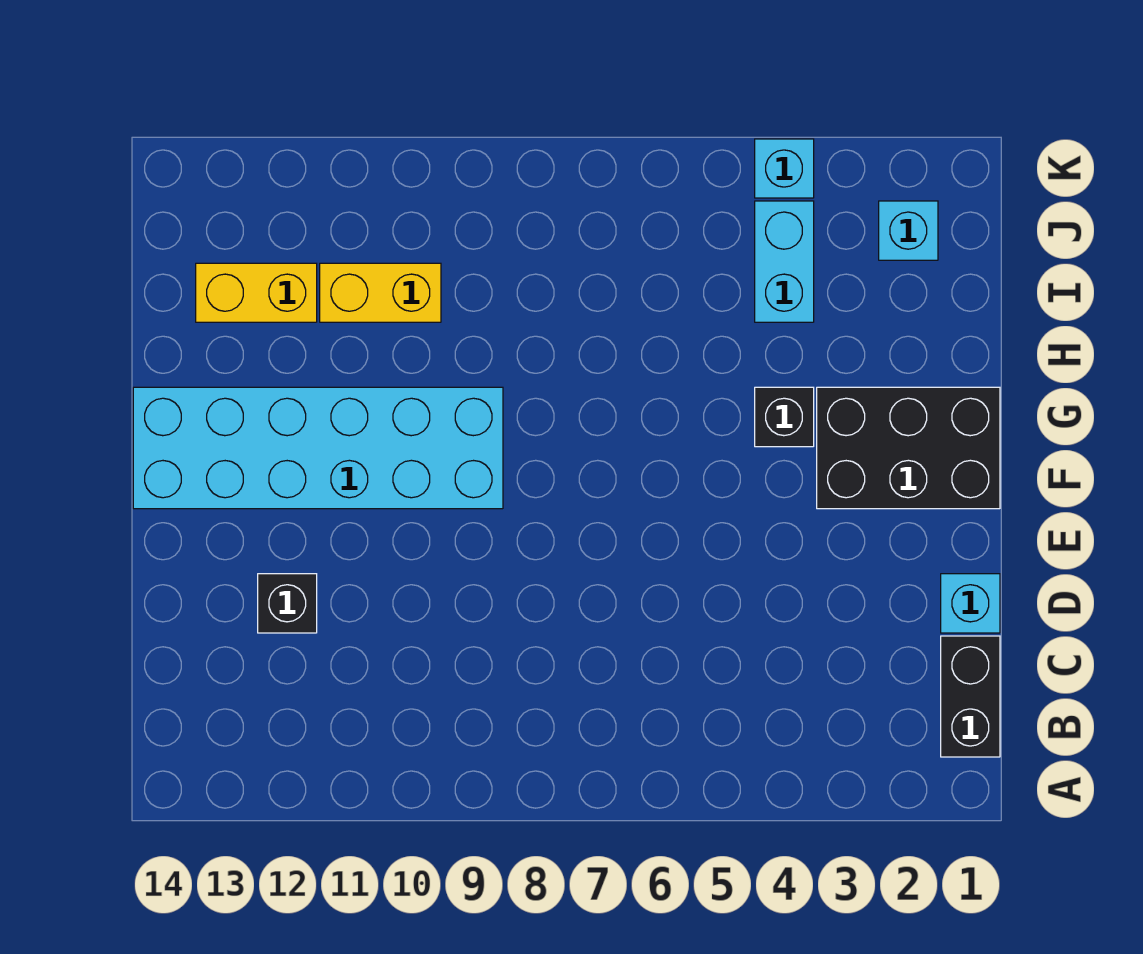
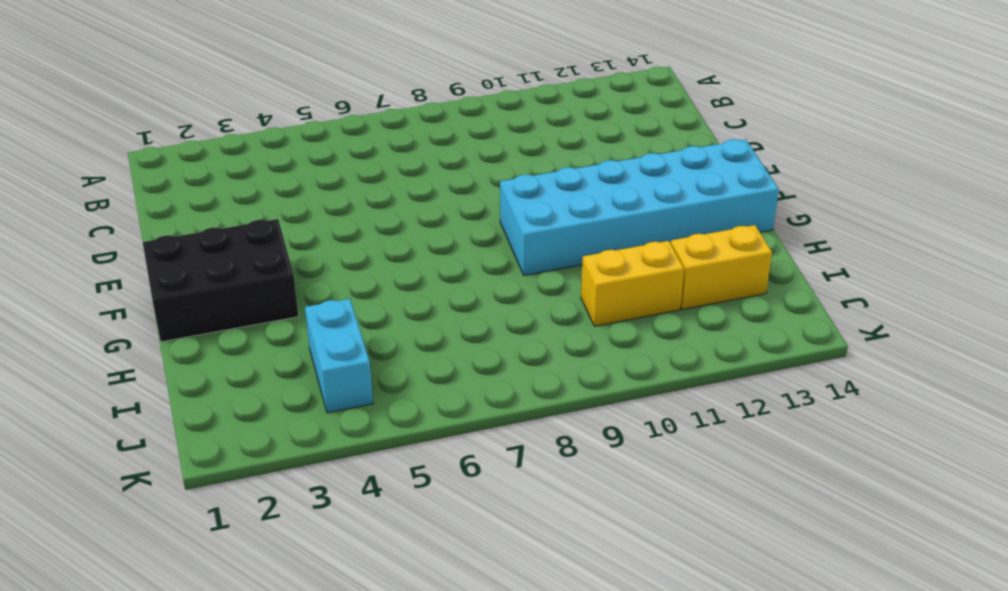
none -> black brick B1:C1 level 1
none -> cyan brick D1 level 1

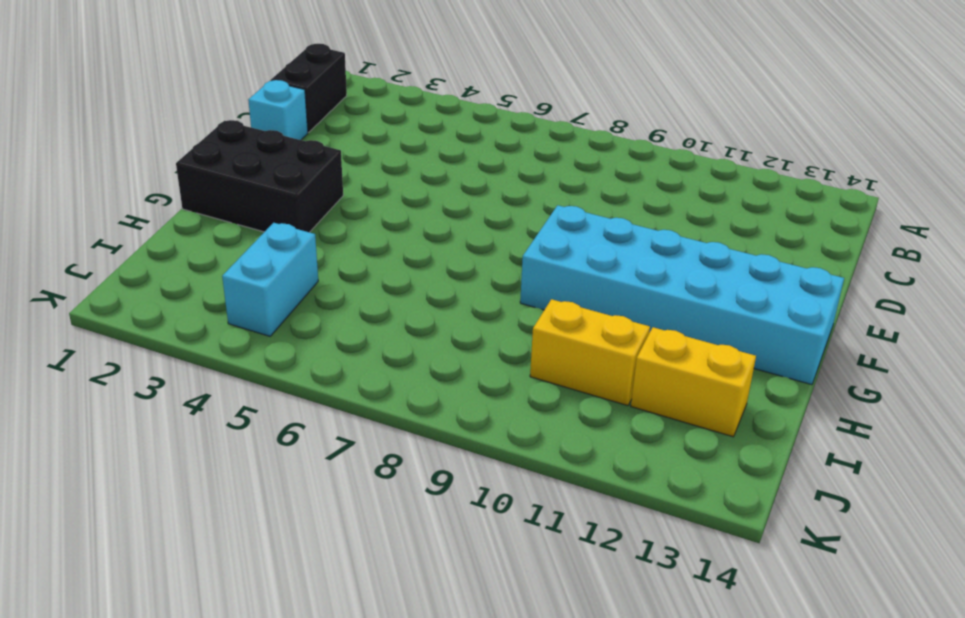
none -> black brick D12 level 1
none -> black brick G4 level 1

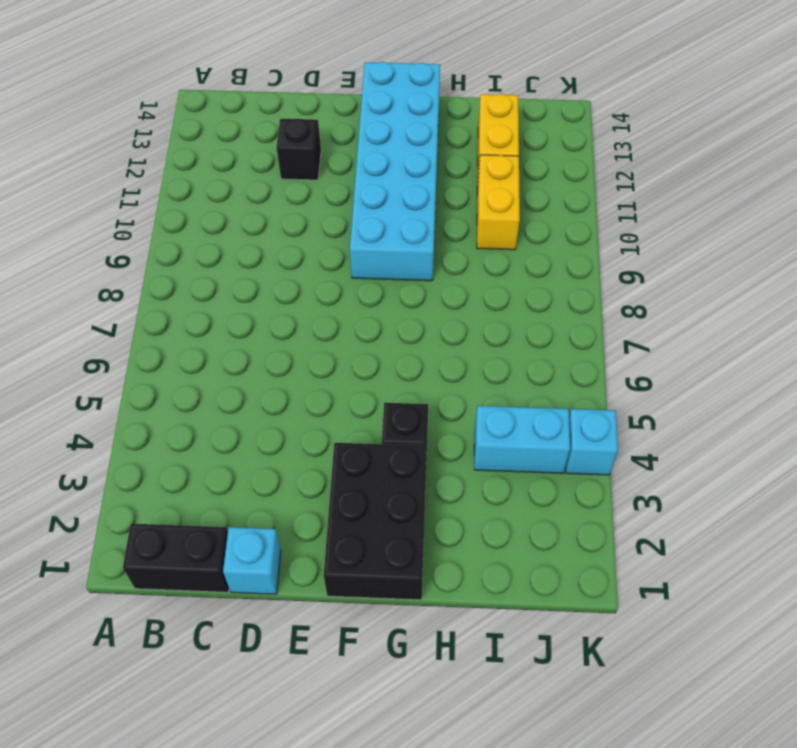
none -> cyan brick J2 level 1

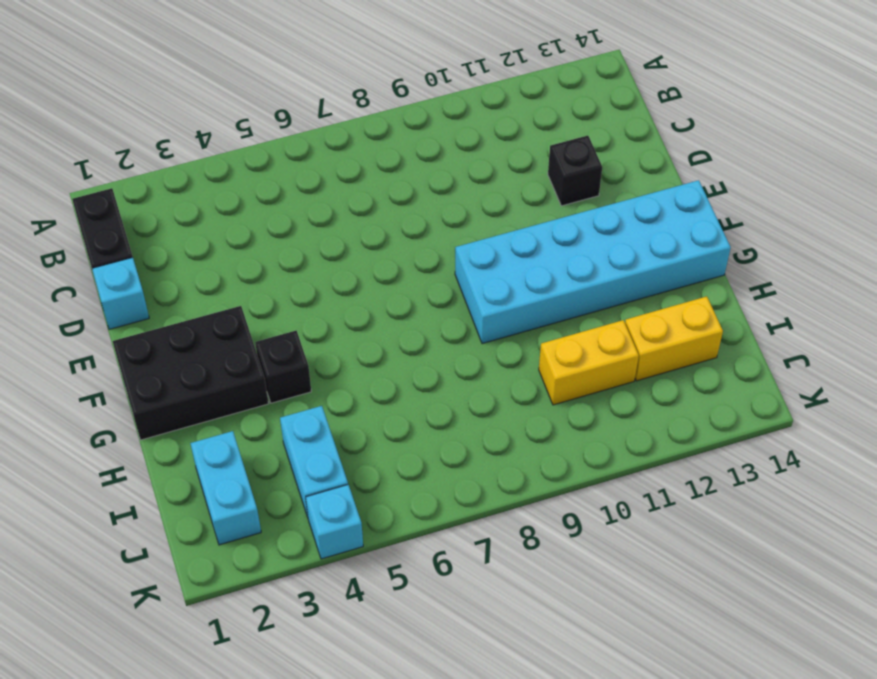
cyan brick I2:J2 level 1 -> cyan brick J2 level 1

